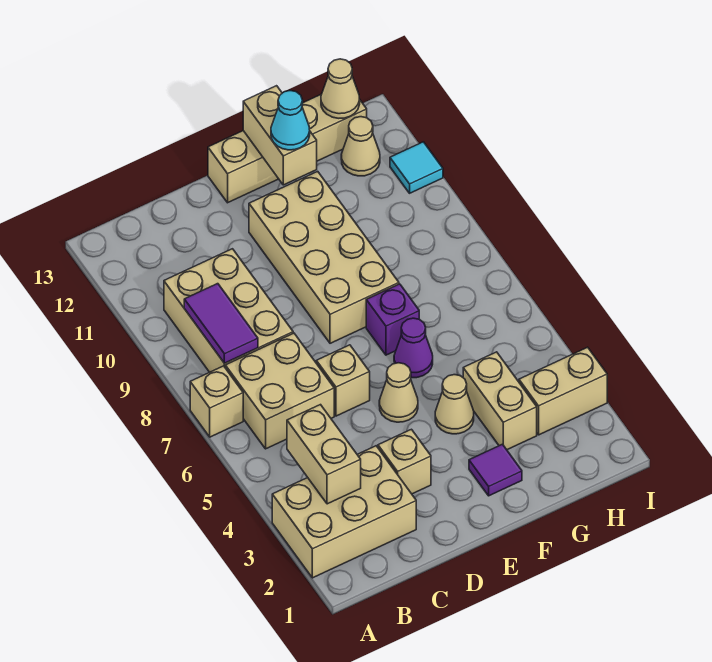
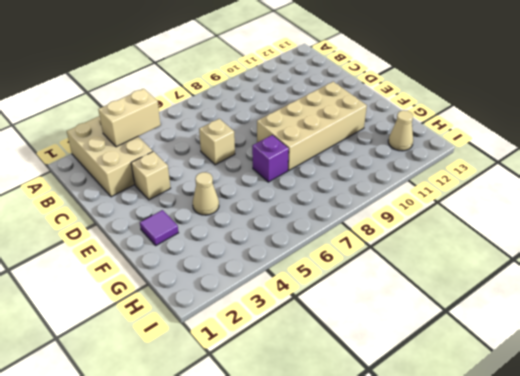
none -> tan brick A7 level 1
none -> tan brick B6:C7 level 1
none -> tan brick B8:C10 level 1

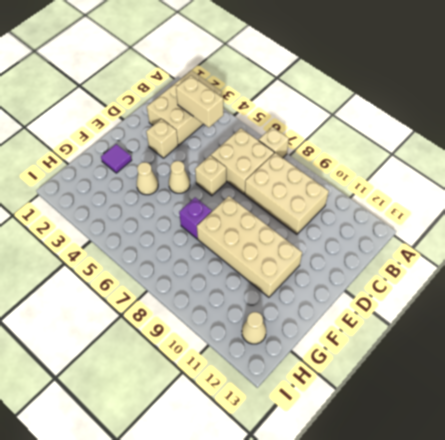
none -> tan brick E13:H13 level 1
none -> purple cone F6 level 1
none -> tan brick G3:G4 level 1

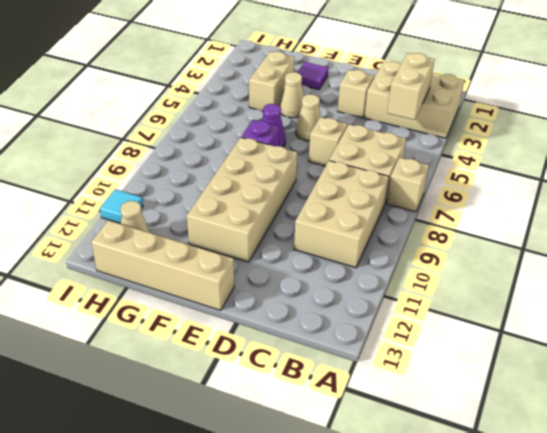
none -> tan brick H3:I3 level 1
none -> purple tile B8:B9 level 2
none -> tan brick F12:F13 level 2

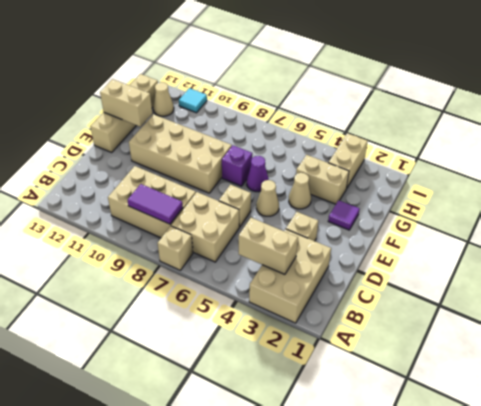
none -> tan cone H13 level 2
none -> cyan cone F12 level 3

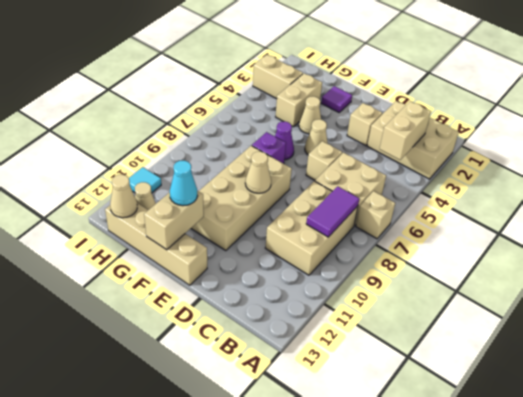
tan cone E9 level 2 -> none

